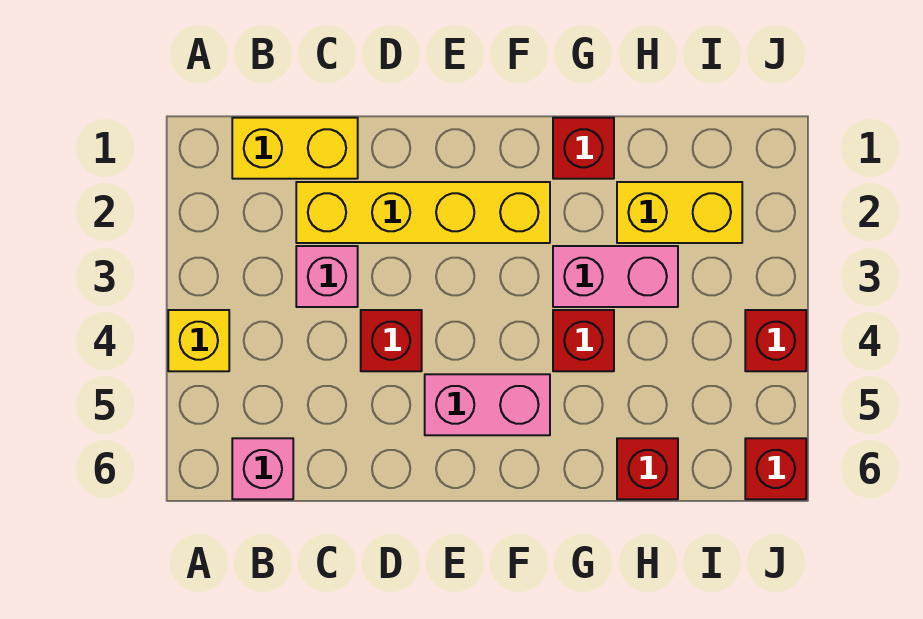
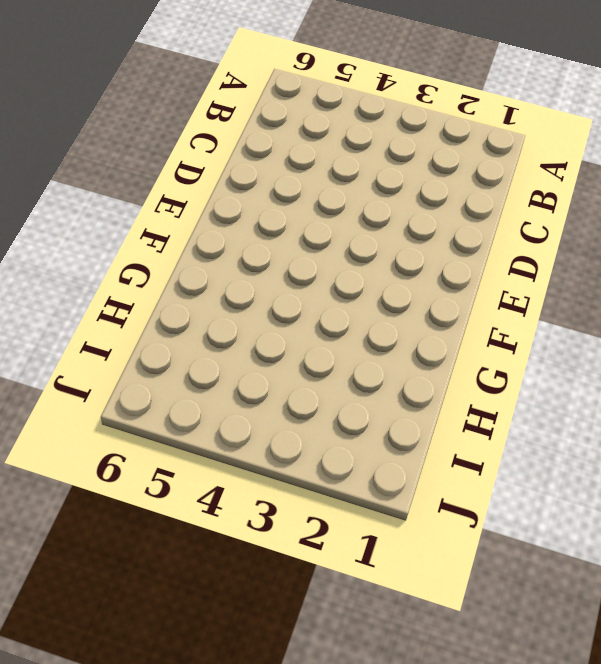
none -> yellow brick A4 level 1
none -> yellow brick B1:C1 level 1
none -> pink brick B6 level 1

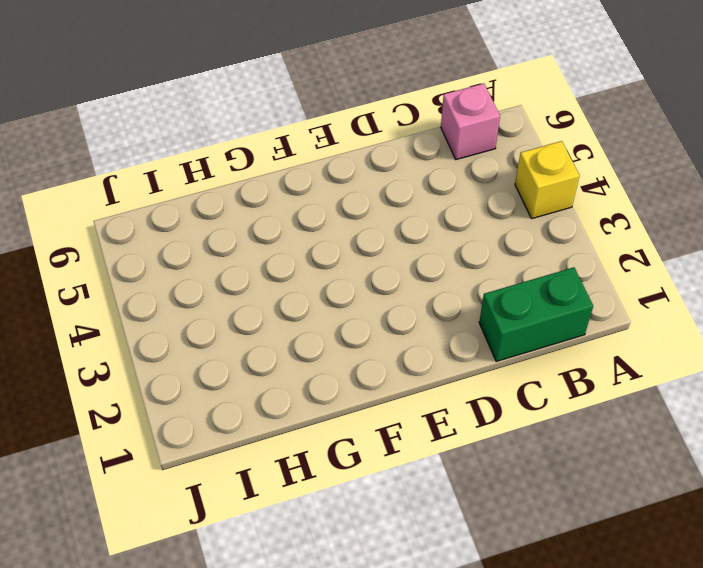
green brick B1:C1 level 1 -> yellow brick B1:C1 level 1
none -> yellow brick C2:F2 level 1
none -> pink brick C3 level 1
none -> red brick D4 level 1

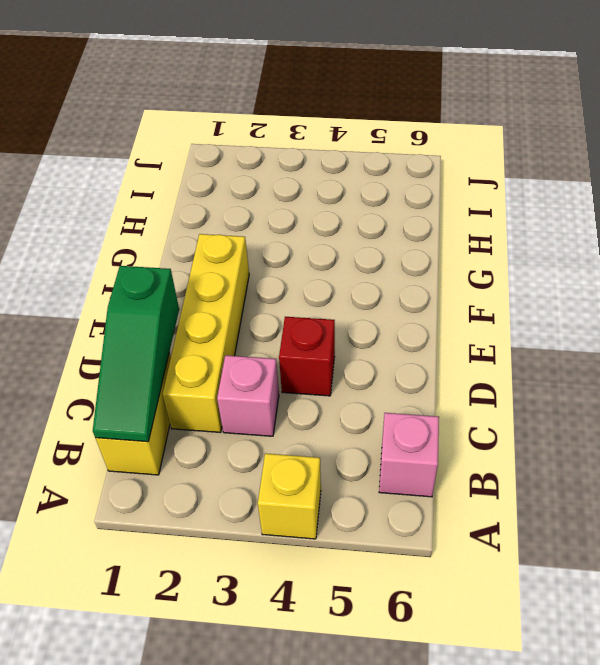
green slope B1:D1 level 2 top D -> none
none -> pink brick E5:F5 level 1
none -> red brick G1 level 1
none -> pink brick G3:H3 level 1

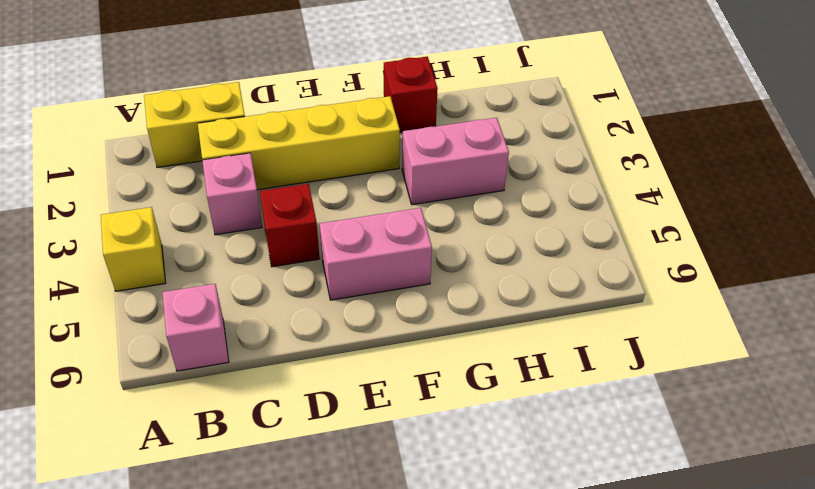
none -> red brick G4 level 1
none -> yellow brick H2:I2 level 1
none -> red brick H6 level 1

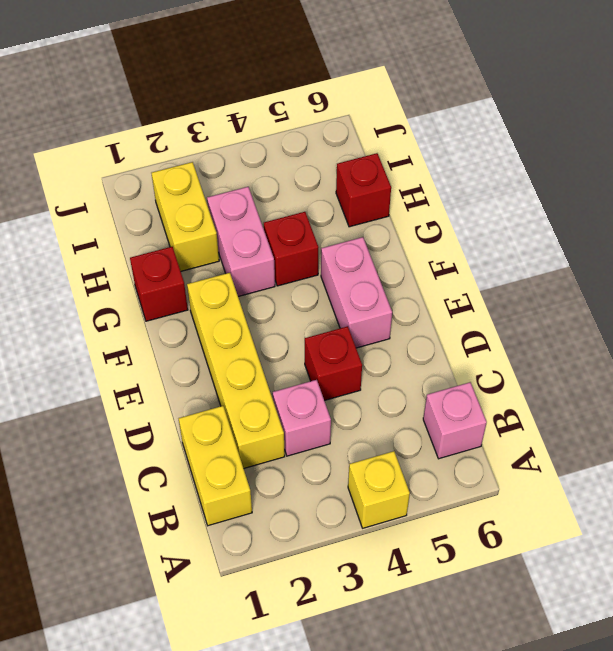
none -> red brick J4 level 1
none -> red brick J6 level 1

